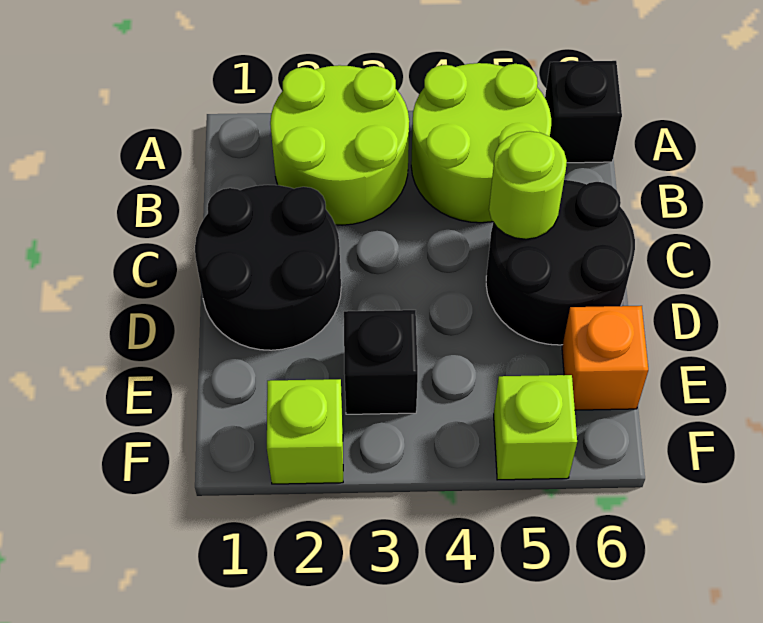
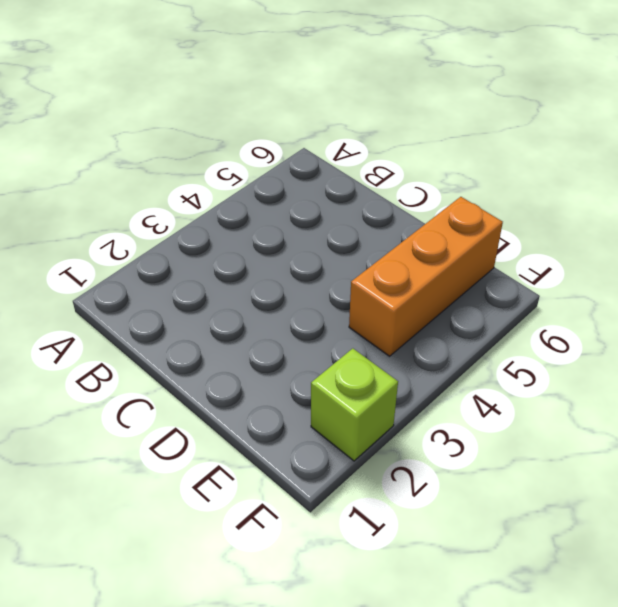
orange brick E4:E6 level 1 -> orange brick E6 level 1
none -> lime round brick A2:B3 level 1
none -> lime round brick A4:B5 level 1

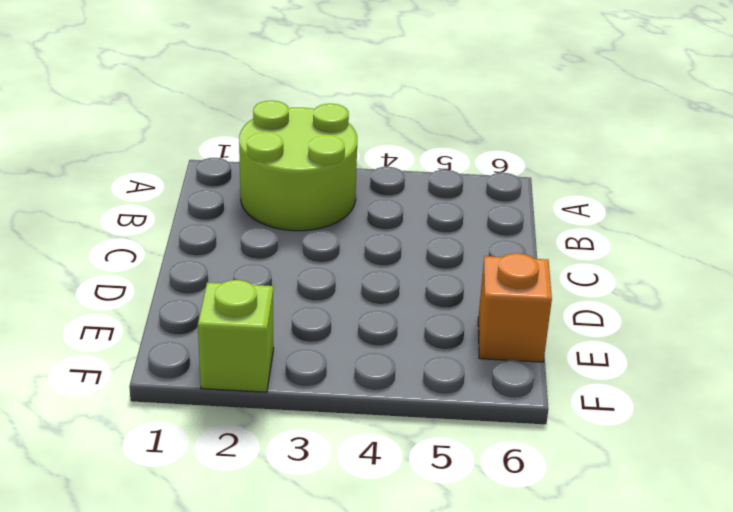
none -> lime round brick A4:B5 level 1
none -> black brick A6 level 1

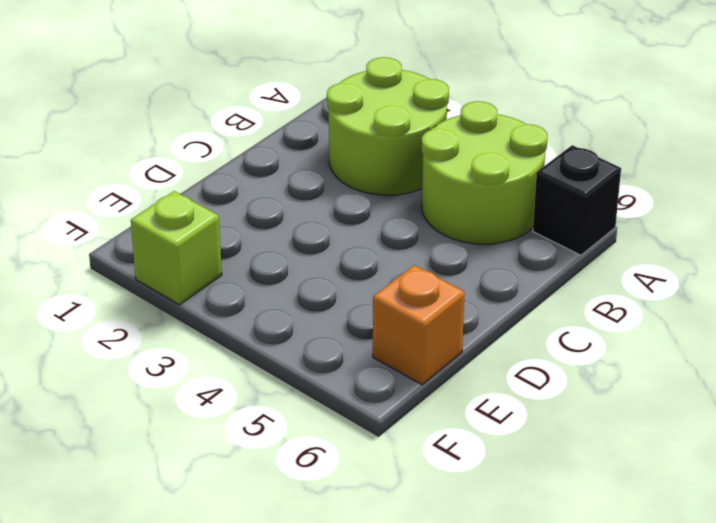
none -> black round brick C1:D2 level 1
none -> black round brick C5:D6 level 1

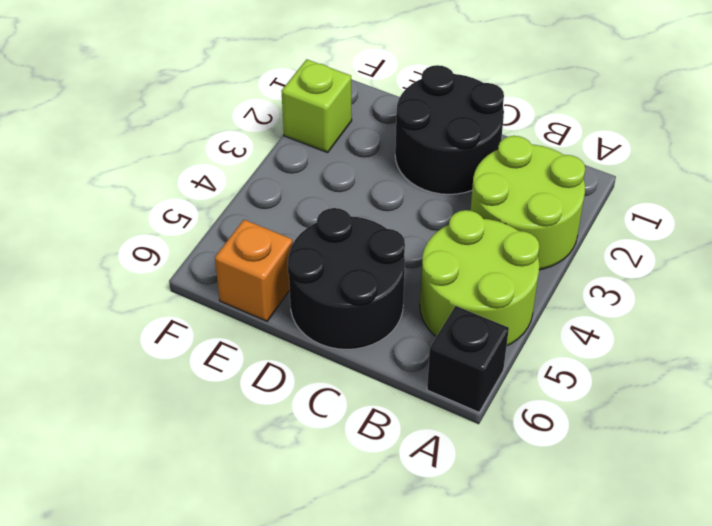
none -> black brick E3 level 1
none -> lime brick F5 level 1

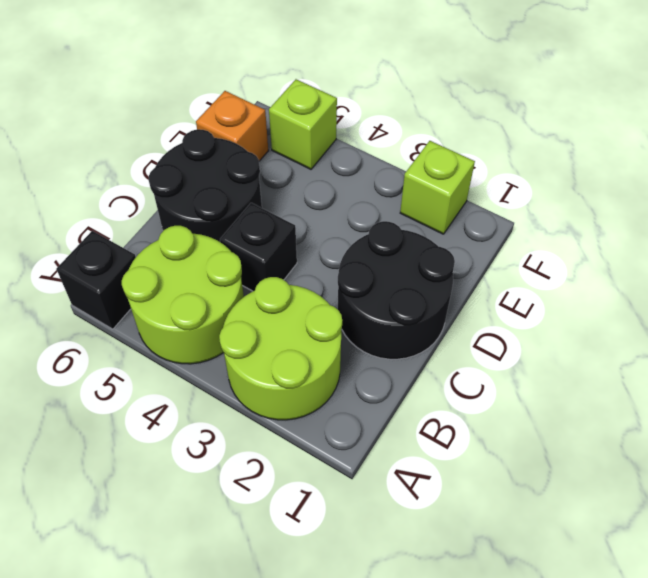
black brick C4 level 1 -> black brick E3 level 1
none -> lime round brick C5 level 2

